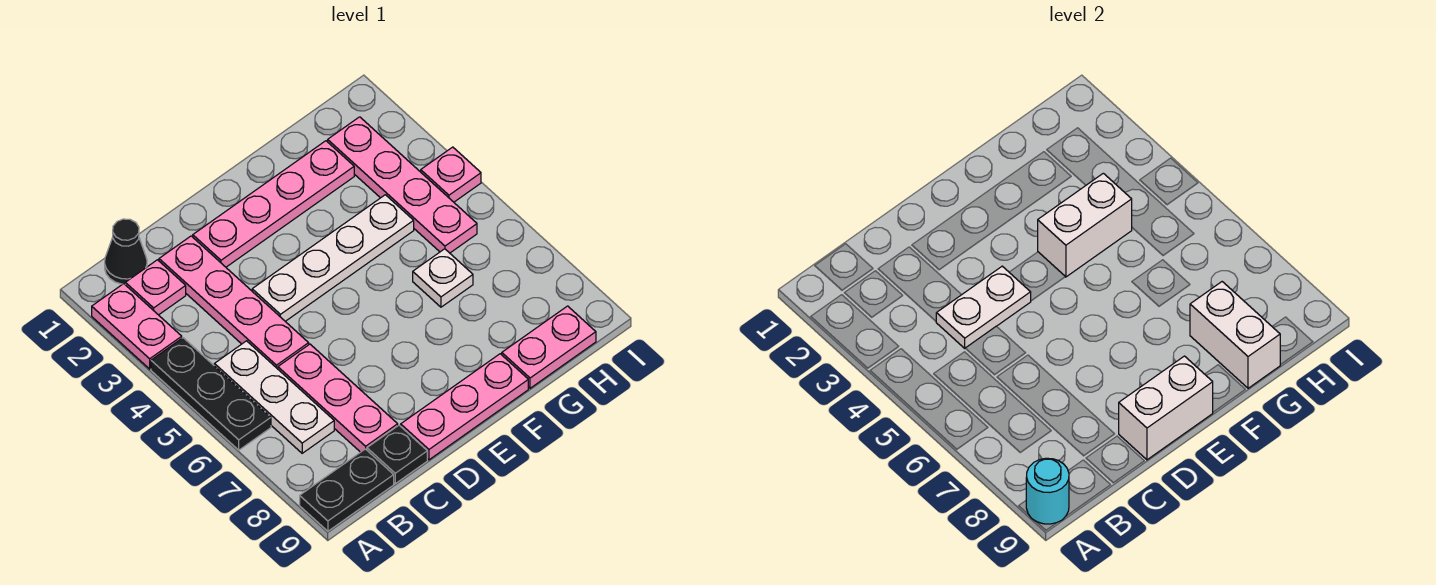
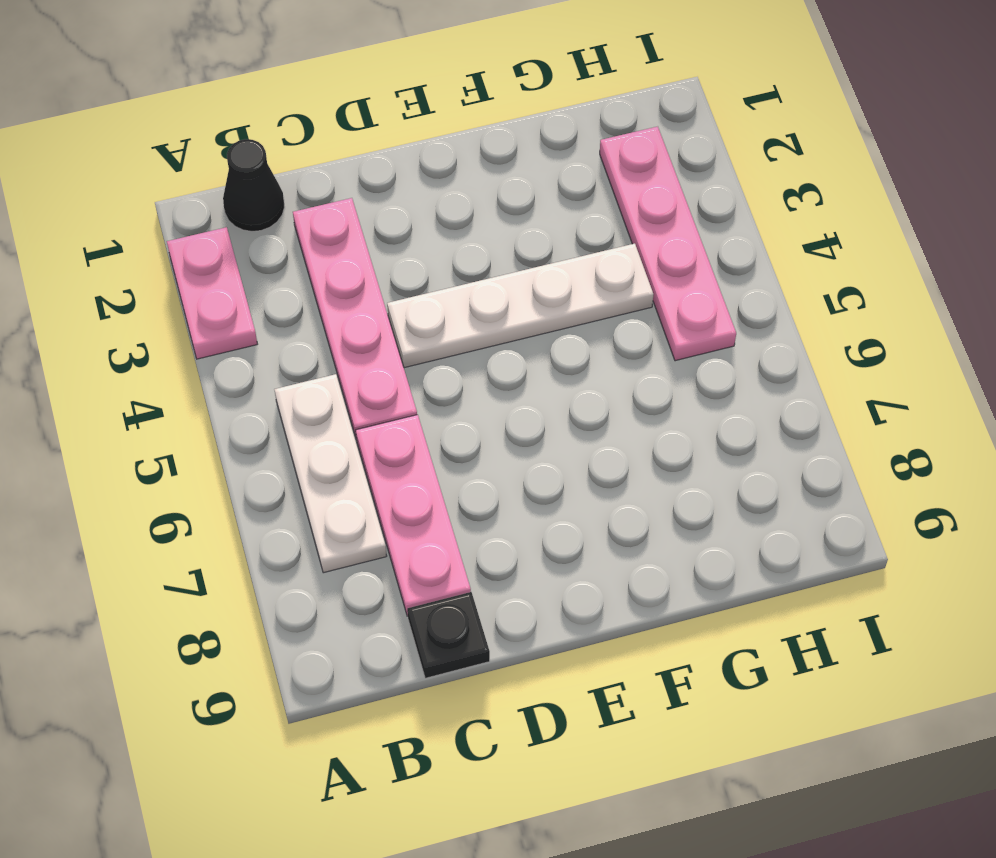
none -> black plate A4:A6 level 1
none -> black plate A9:B9 level 1
none -> pink plate B2 level 1

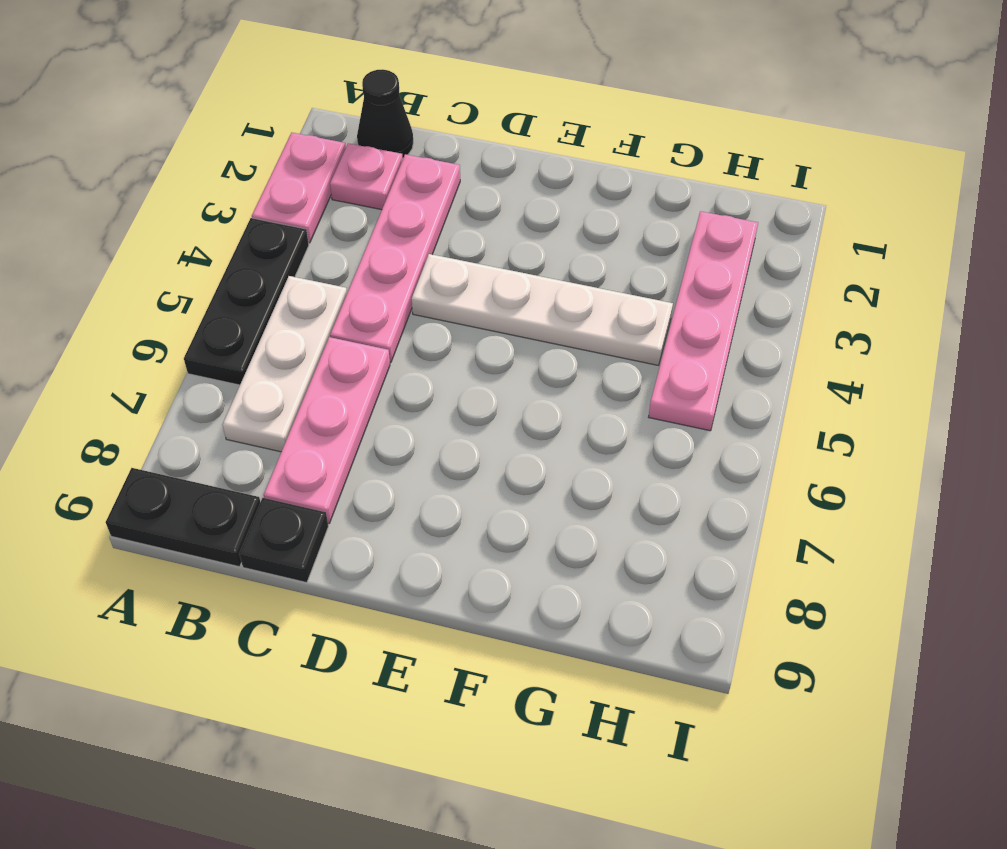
none -> pink plate D2:G2 level 1
none -> pink plate D9:F9 level 1
none -> white plate G6 level 1

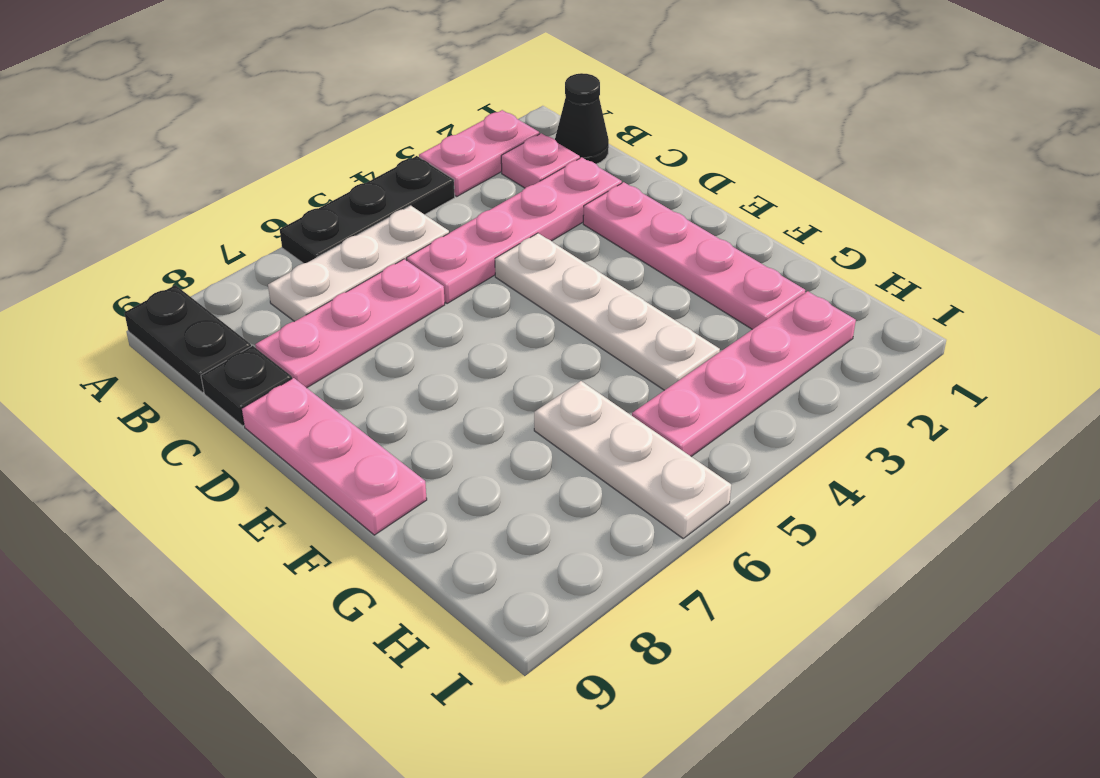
white plate G6:I6 level 1 -> white plate G6 level 1
none -> pink plate G9:H9 level 1
none -> pink plate I4 level 1
none -> cyan round brick A9 level 2

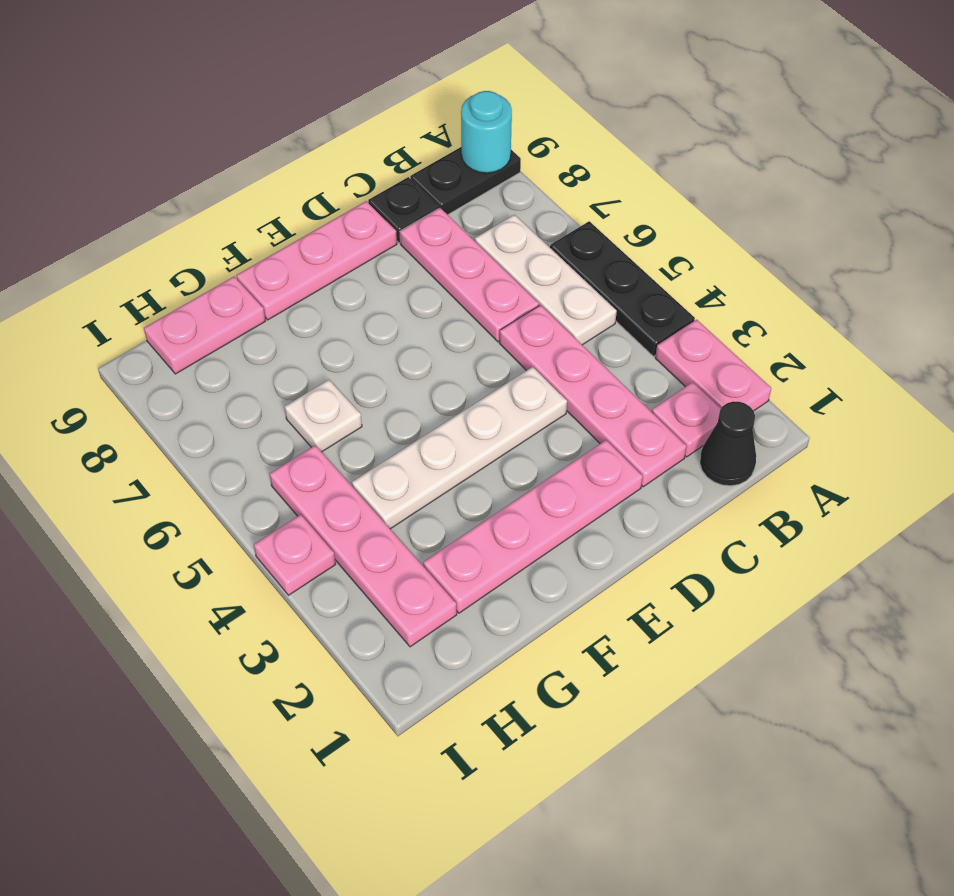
none -> white plate C4:D4 level 2
none -> white brick D9:E9 level 2
none -> white brick F4:G4 level 2

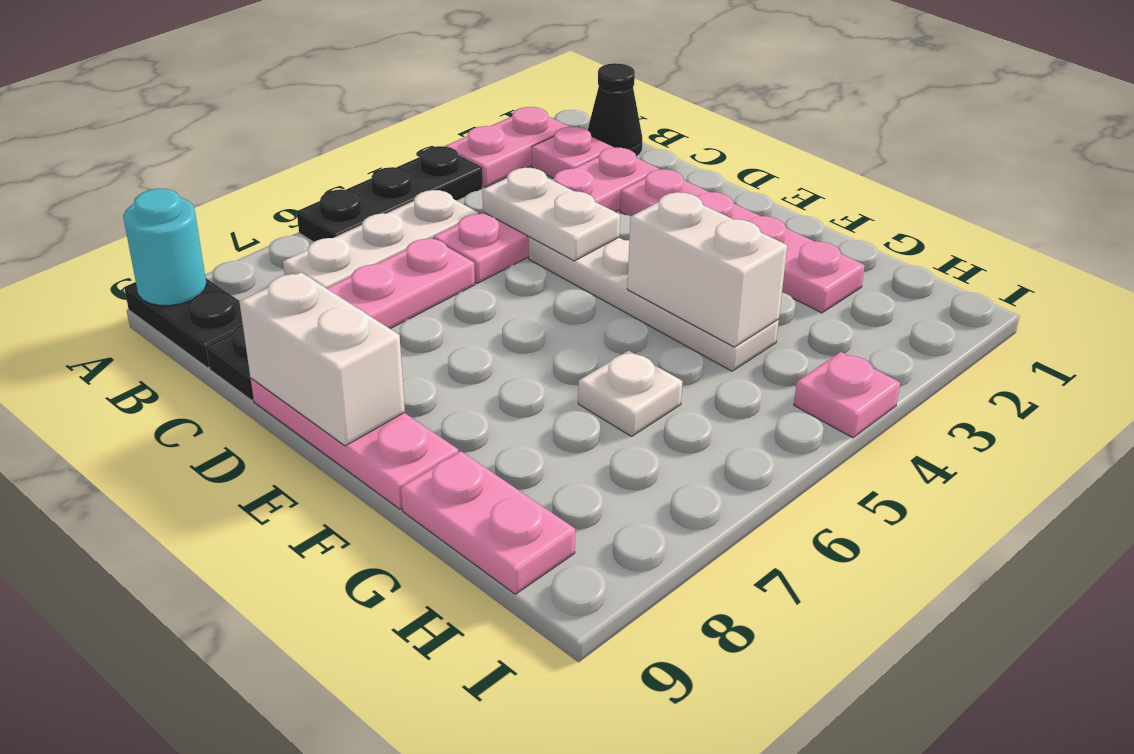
none -> pink plate H2:H5 level 1
none -> white brick G8:G9 level 2

